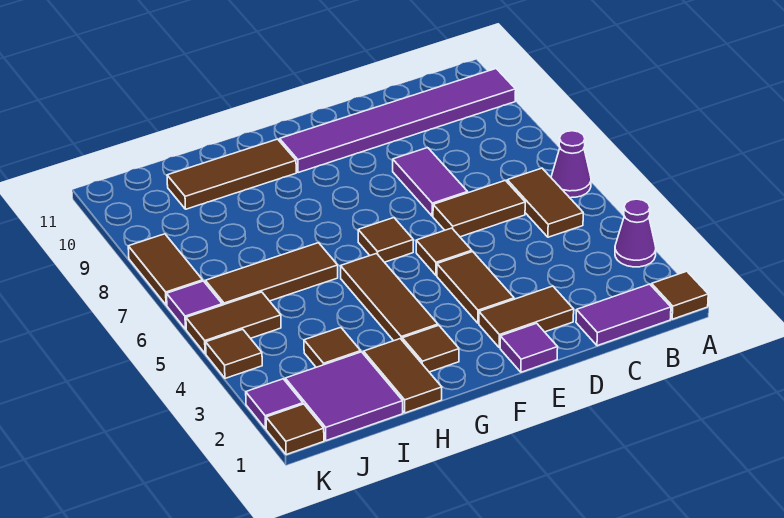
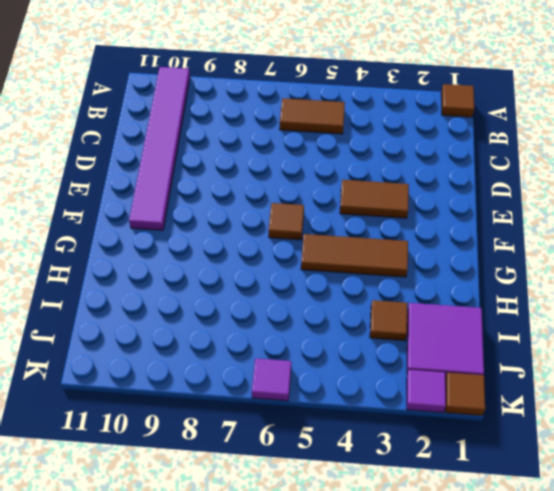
none -> purple cone A3 level 1
none -> purple cone A6 level 1
none -> purple tile B1:C1 level 1

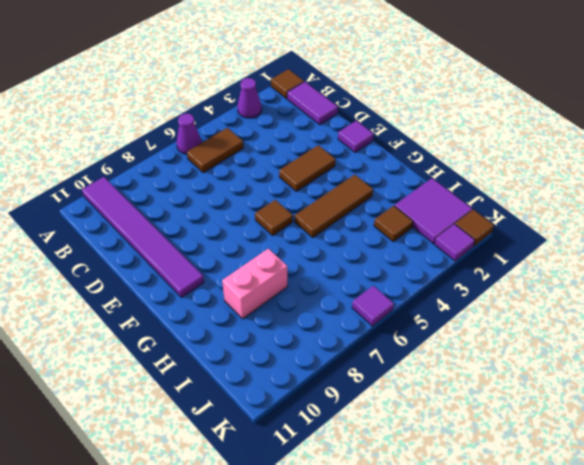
pink brick H8:H9 level 1 -> none
none -> brown tile C6:D6 level 1
none -> brown tile D2:E2 level 1
none -> purple tile D7:D8 level 1

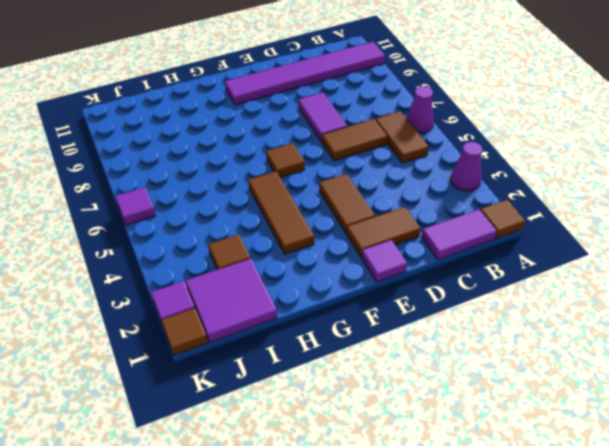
none -> brown tile E5 level 1
none -> brown tile G2 level 1
none -> brown tile G10:I10 level 1

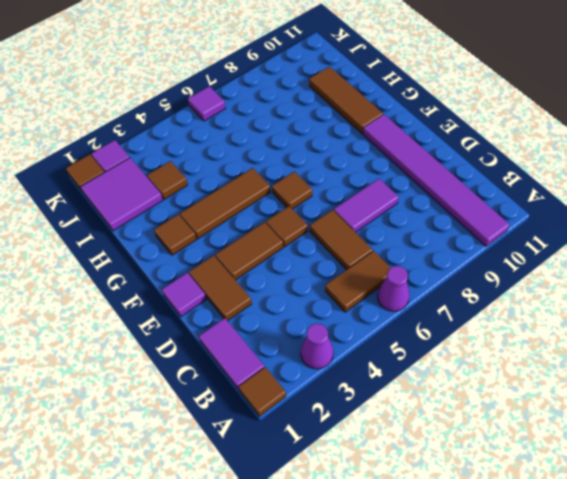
none -> brown tile H1:H2 level 1
none -> brown tile H6:J6 level 1
none -> brown tile J5:K5 level 1

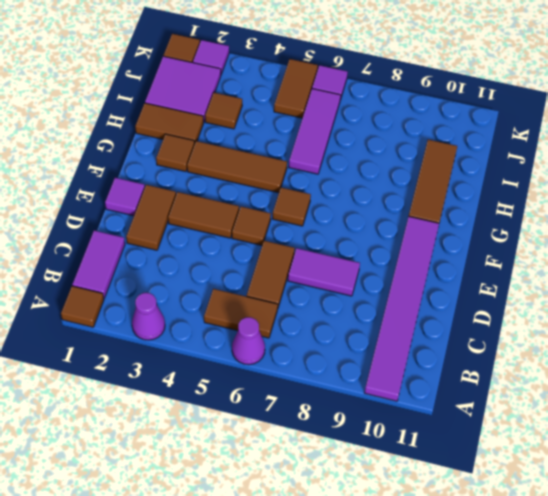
purple tile H6:J6 level 1 -> brown tile H6:J6 level 1
none -> brown tile K4 level 1
none -> brown tile K7:K8 level 1

